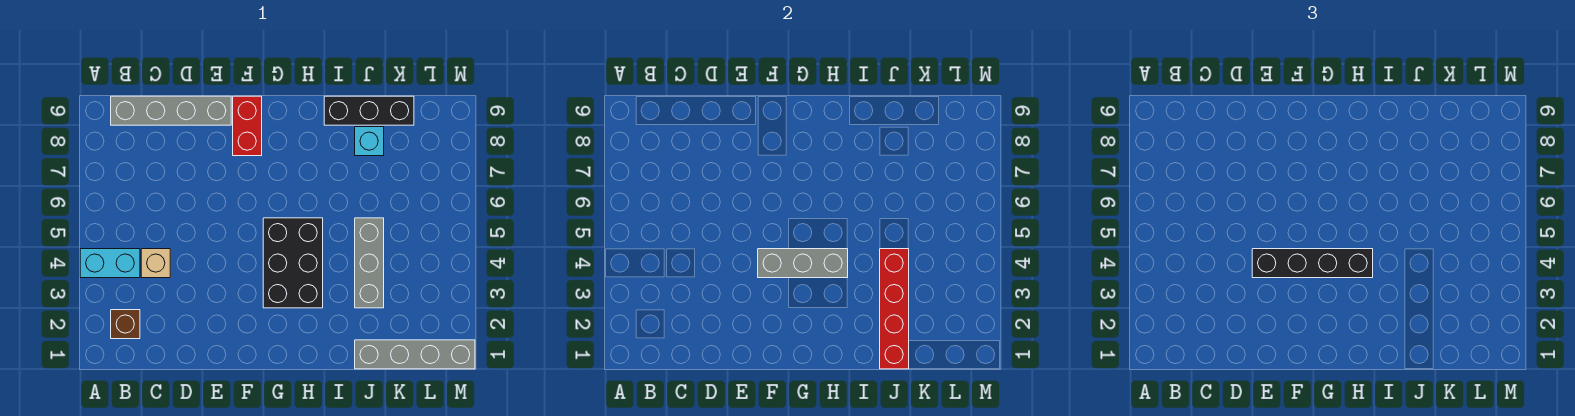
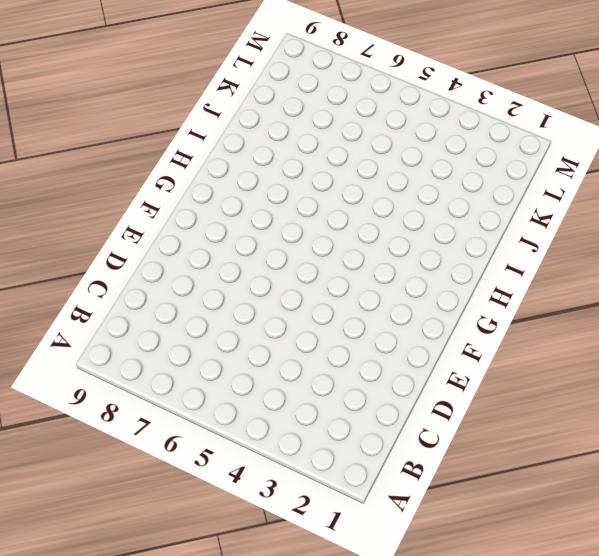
none -> cyan brick A4:B4 level 1
none -> brown brick B2 level 1
none -> grey brick B9:E9 level 1

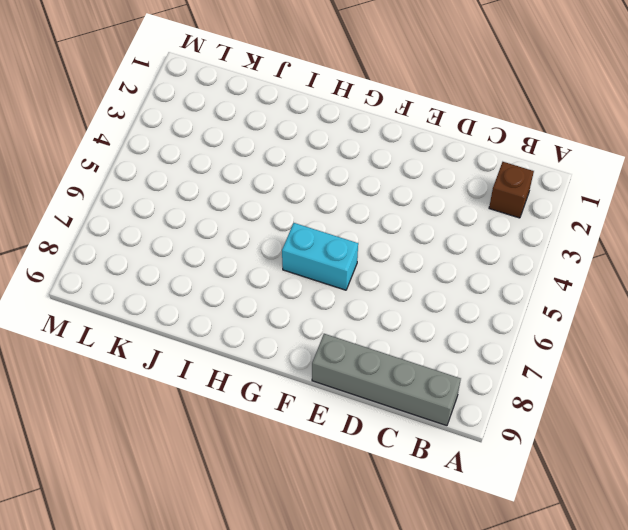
cyan brick F6:G6 level 1 -> cyan brick A4:B4 level 1
none -> tan brick C4 level 1
none -> red brick F8:F9 level 1
none -> black brick G3:H5 level 1

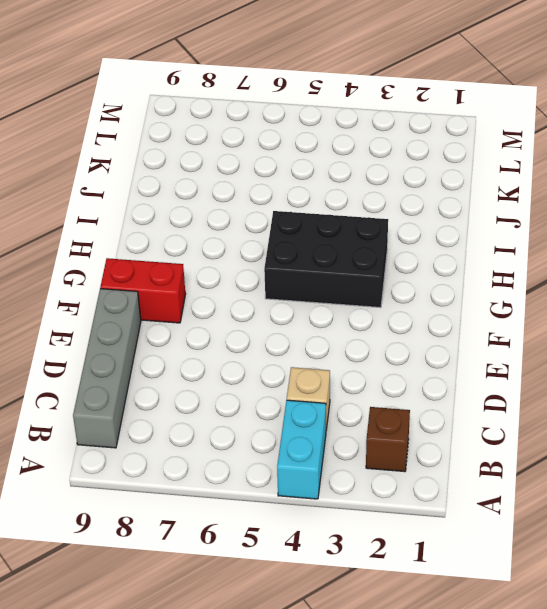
none -> black brick I9:K9 level 1
none -> grey brick J1:M1 level 1
none -> grey brick J3:J5 level 1

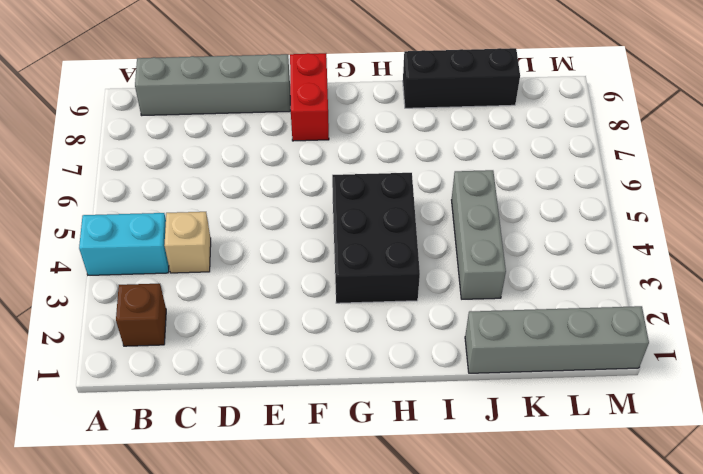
none -> cyan brick J8 level 1
none -> grey brick F4:H4 level 2
none -> red brick J1:J4 level 2

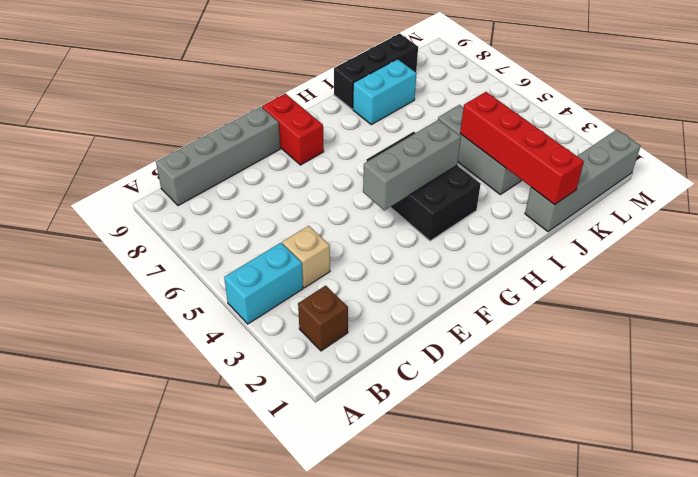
cyan brick I8:J8 level 1 -> cyan brick J8 level 1
none -> black brick E4:H4 level 3

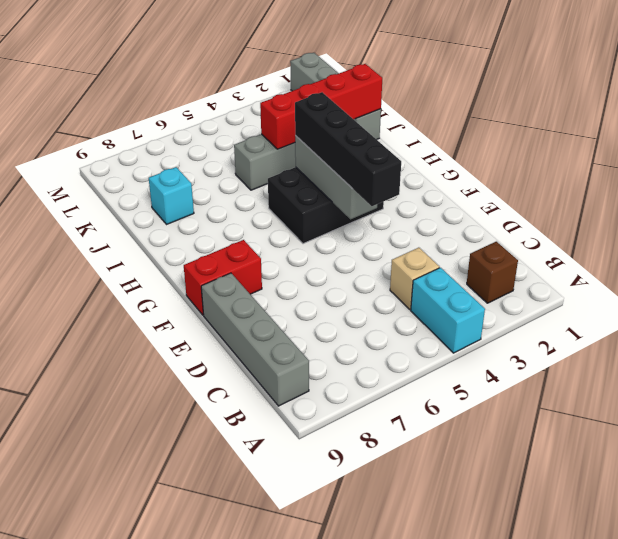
none -> black brick I9:K9 level 1

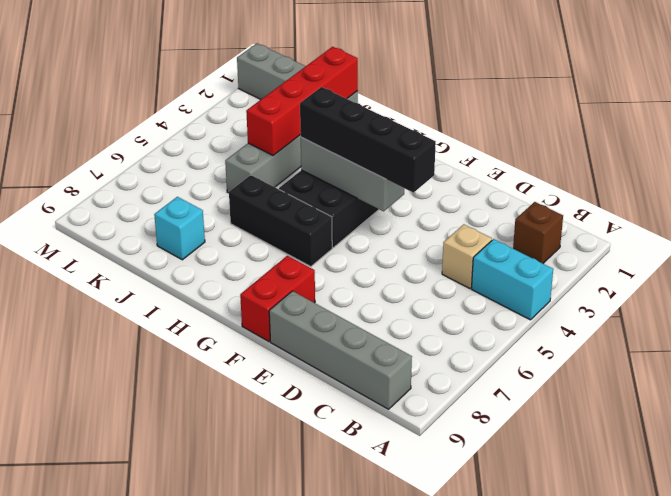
black brick G6:I6 level 1 -> black brick I9:K9 level 1

